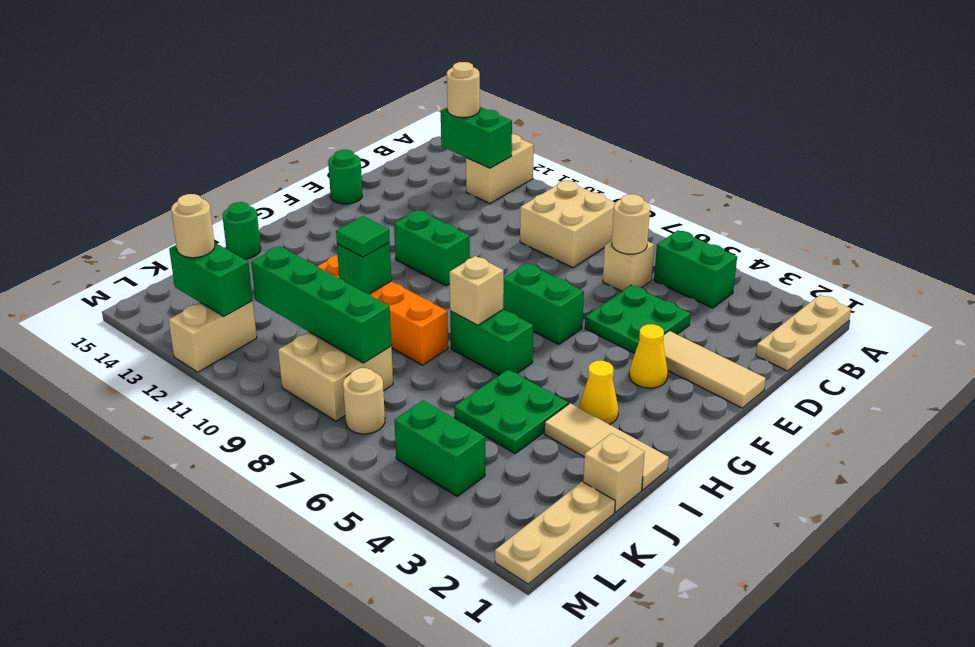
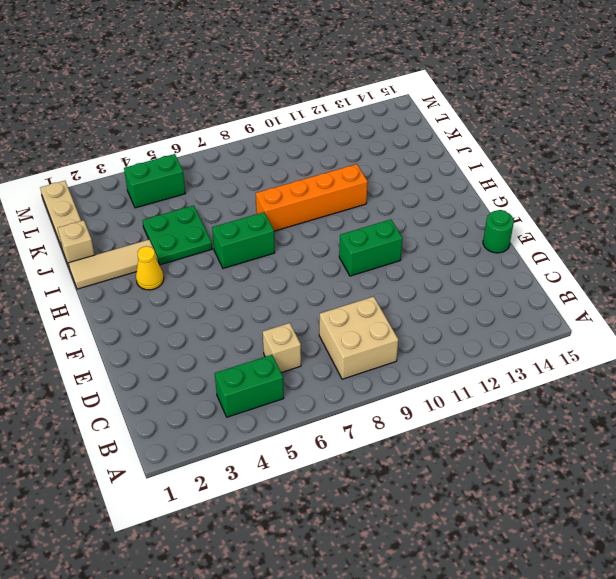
none -> tan plate A1:C1 level 1
none -> tan brick A12:B12 level 1
none -> green plate D4:E5 level 1
none -> tan tile E1:E3 level 1

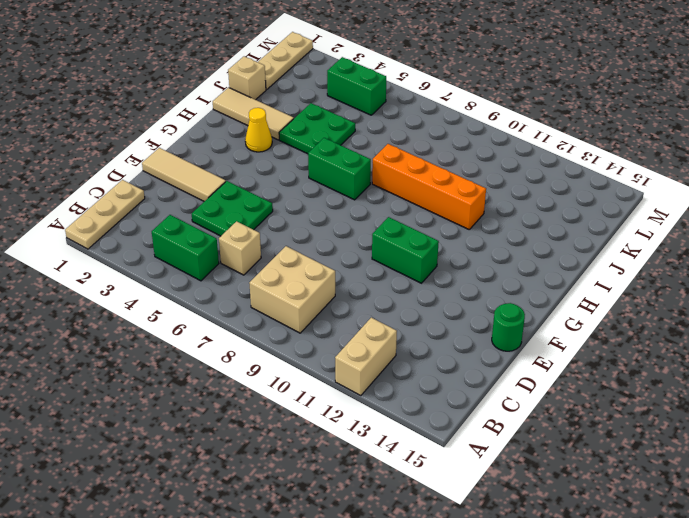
none -> yellow cone F3 level 1
none -> green brick F6:F7 level 1
none -> green round brick I15 level 1
none -> tan brick K8:L9 level 1

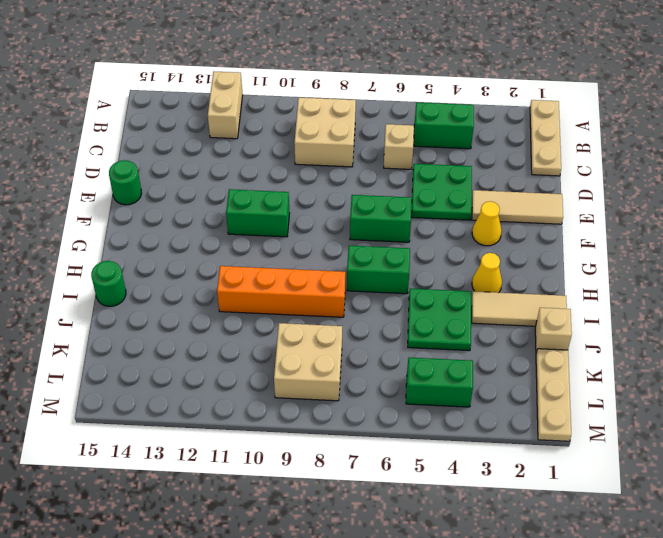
none -> tan round brick L7 level 1
none -> tan brick L12:M12 level 1
none -> green brick B12:B13 level 2
none -> tan round brick C6 level 2

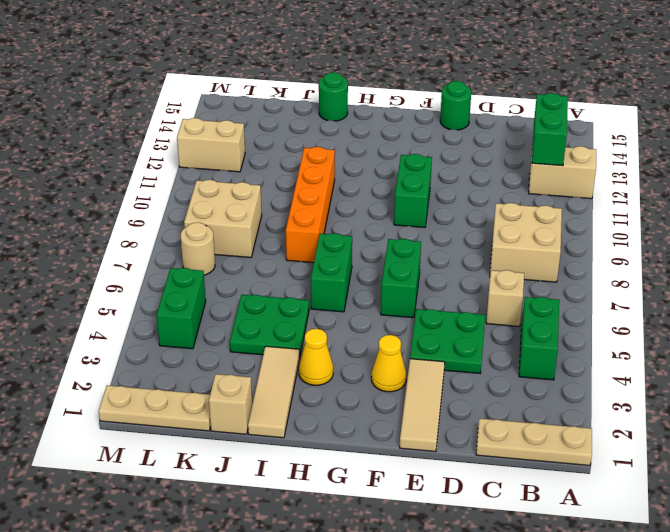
none -> tan round brick C6 level 2
none -> tan brick H7 level 2
none -> green brick I10 level 2
none -> green brick K8:K11 level 2

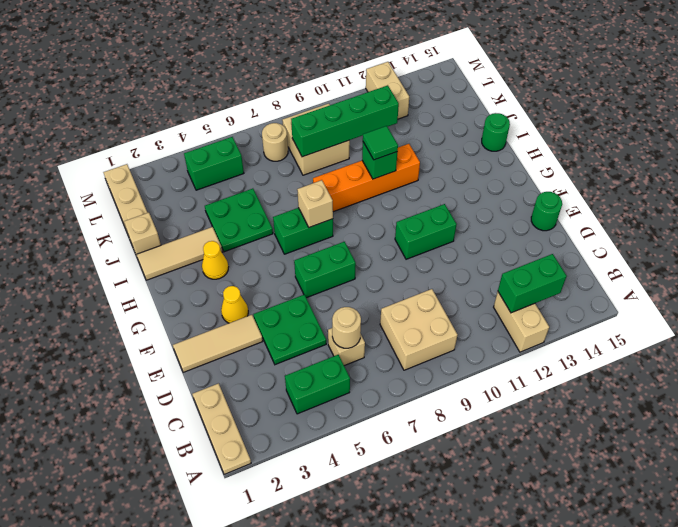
none -> green brick L12:L13 level 2
none -> tan round brick B13 level 3
none -> tan round brick L13 level 3

